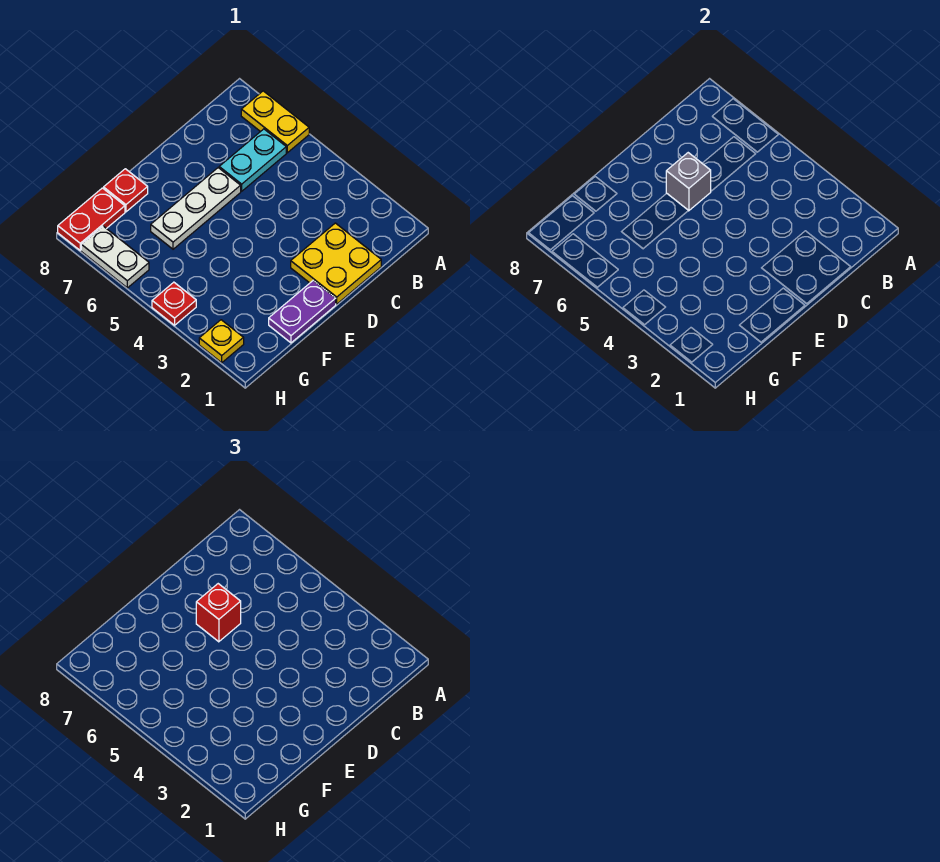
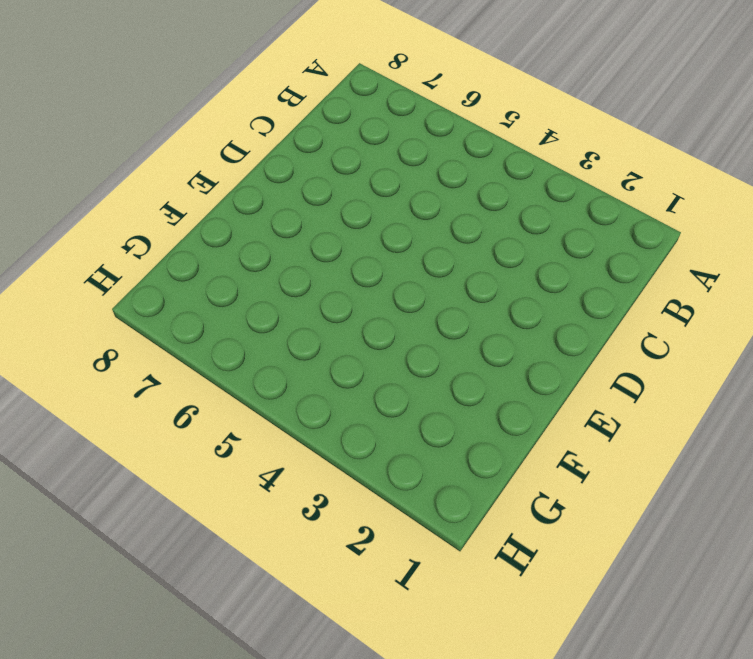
none -> yellow plate A6:A7 level 1
none -> cyan plate B6:C6 level 1
none -> yellow plate C1:D2 level 1

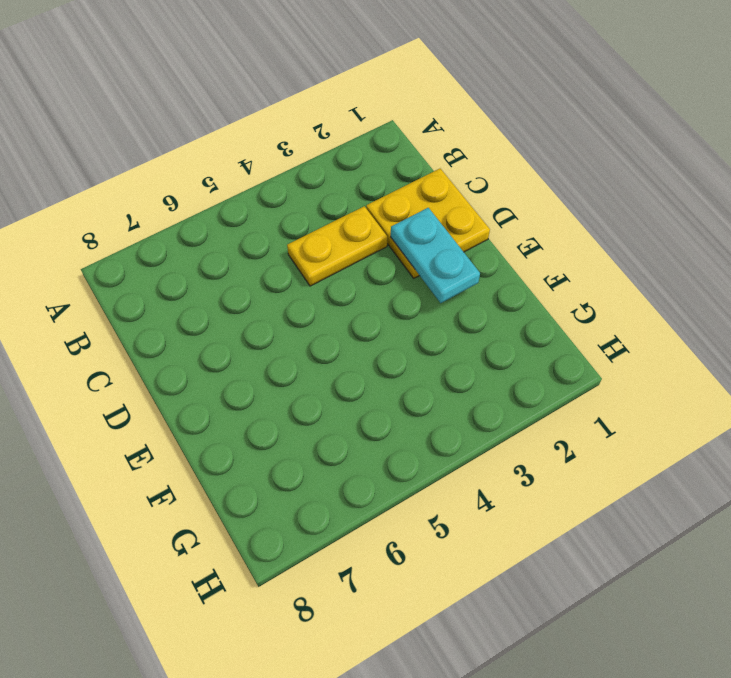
yellow plate C3:C4 level 1 -> yellow plate A6:A7 level 1
cyan plate D2:E2 level 2 -> cyan plate B6:C6 level 1
none -> white plate D6:F6 level 1
none -> purple plate E1:F1 level 1
none -> red plate F8 level 1

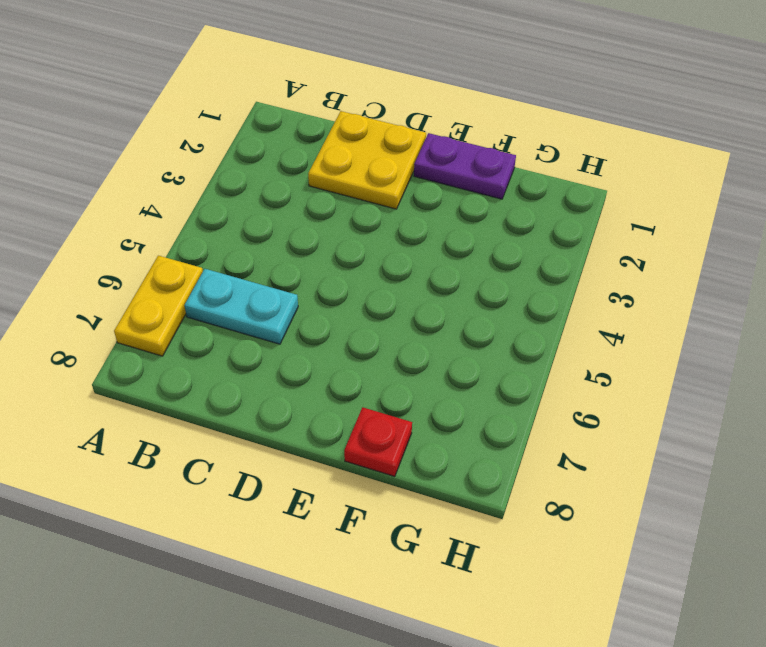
none -> white plate D6:F6 level 1
none -> red plate G8:H8 level 1
none -> yellow plate H2 level 1

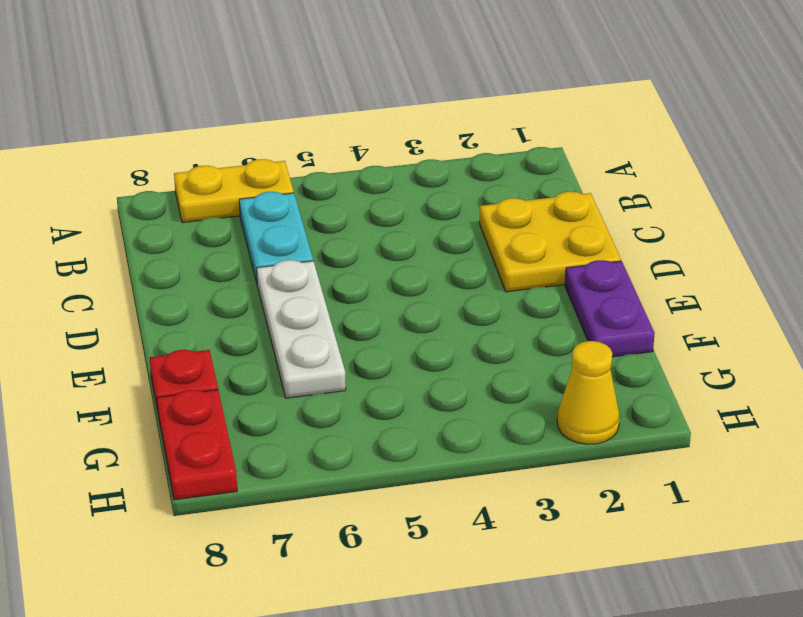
yellow cone H2 level 1 -> yellow plate H2 level 1
none -> red plate H4 level 1
none -> white plate H6:H7 level 1
none -> grey brick D6 level 2

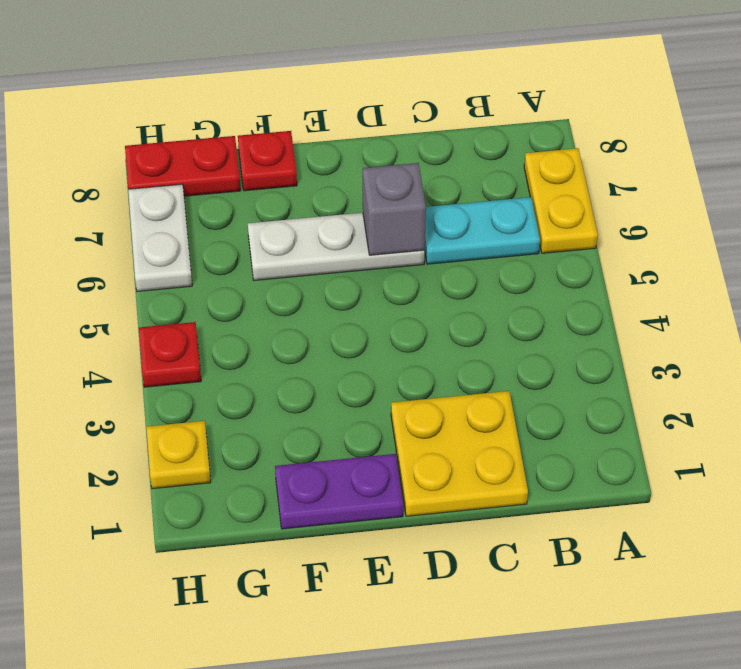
none -> red brick D6 level 3

